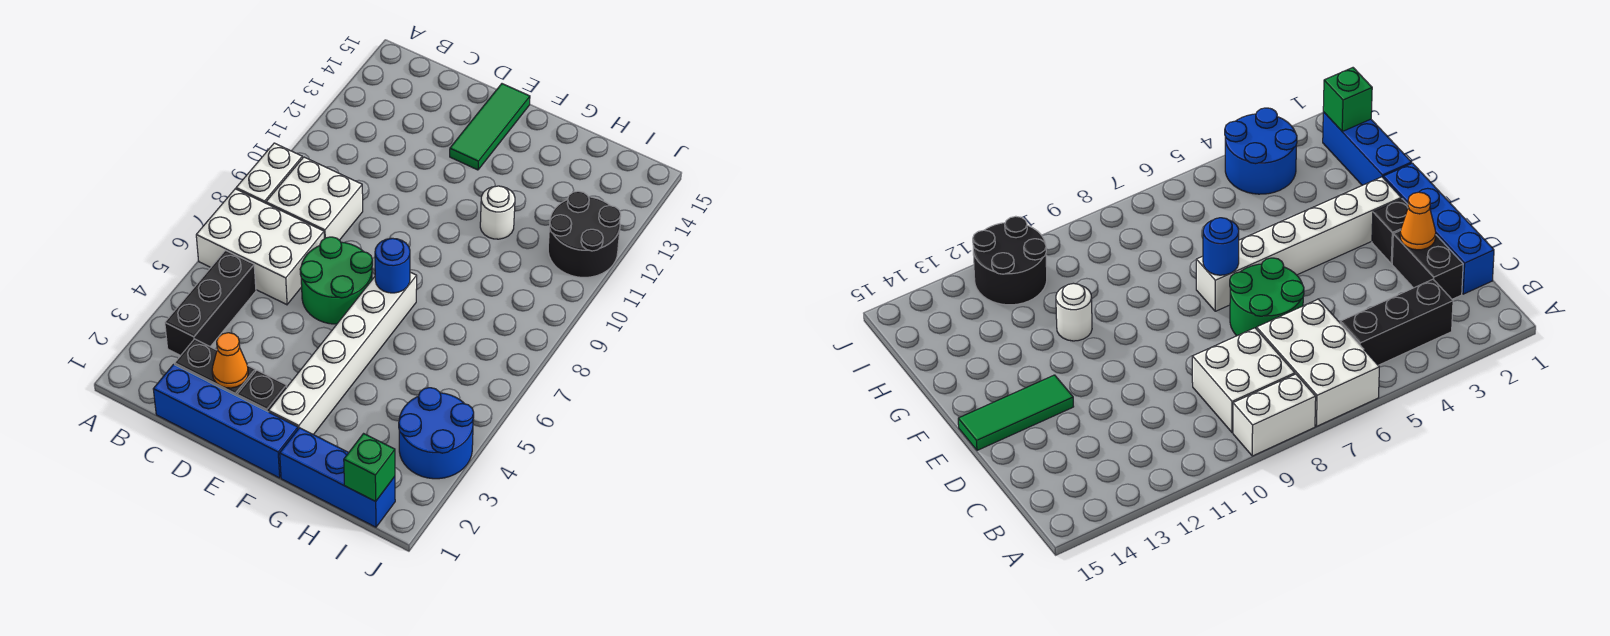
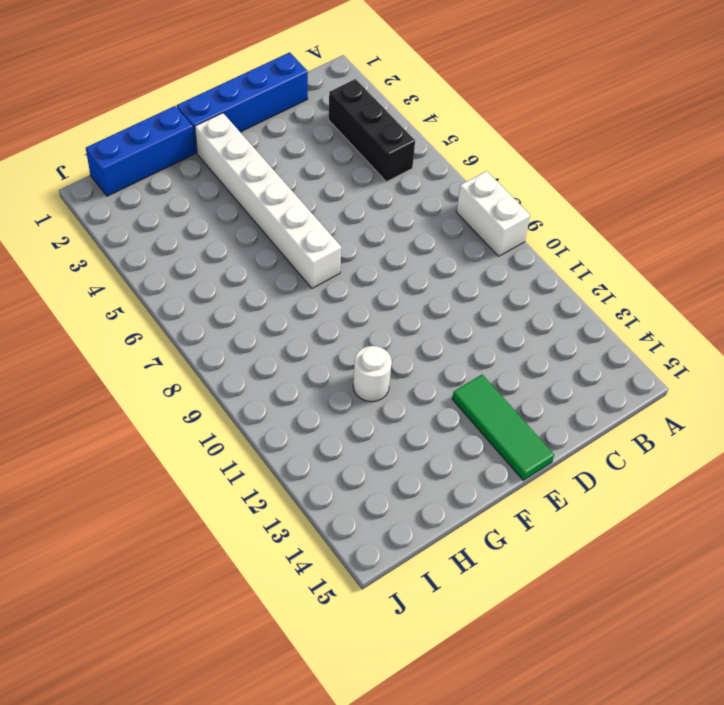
none -> white brick A6:C7 level 1
none -> white brick B8:C9 level 1
none -> black brick C2:D2 level 1

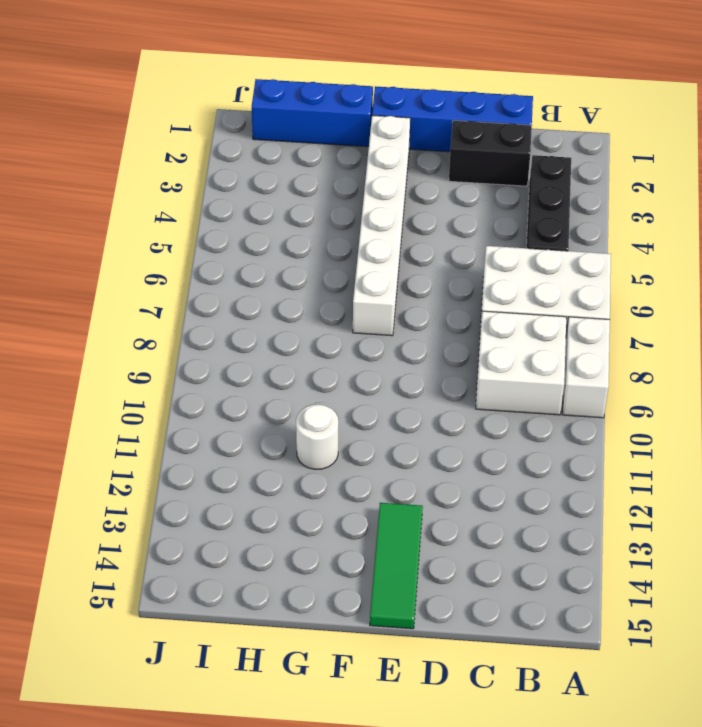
none -> green round brick D6:E7 level 1
none -> black brick E2 level 1
none -> blue round brick I3:J4 level 1

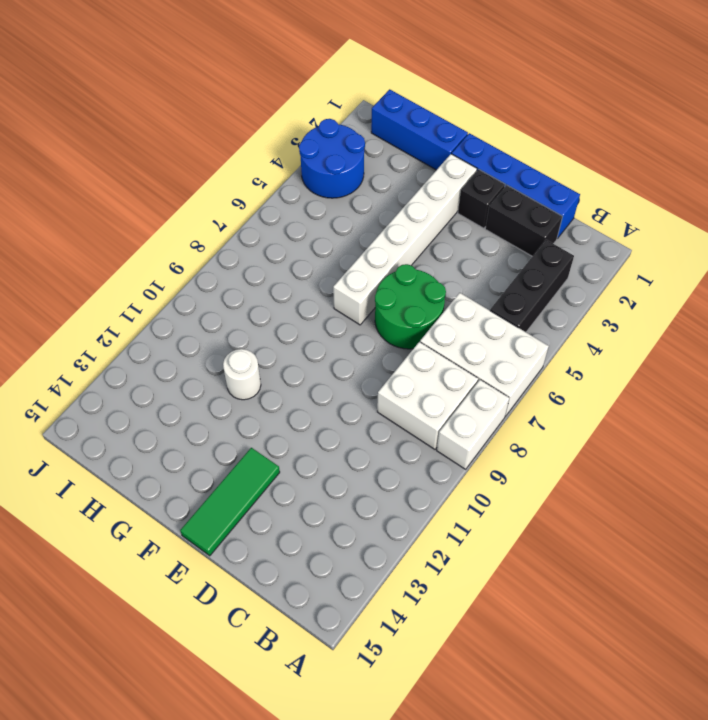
none -> black round brick I11:J12 level 1
none -> orange cone D2 level 2
none -> blue round brick F7 level 2

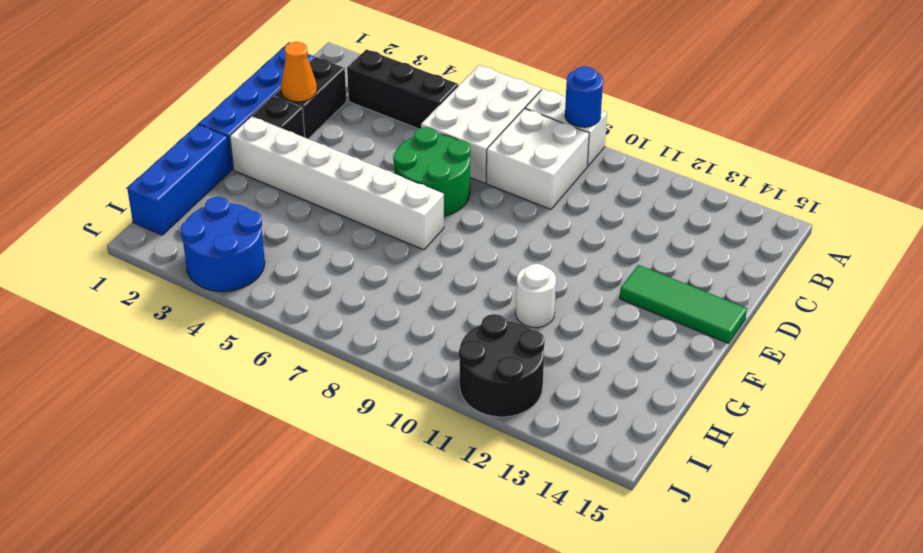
blue round brick A9 level 2 -> blue round brick F7 level 2
none -> green brick I1 level 2

